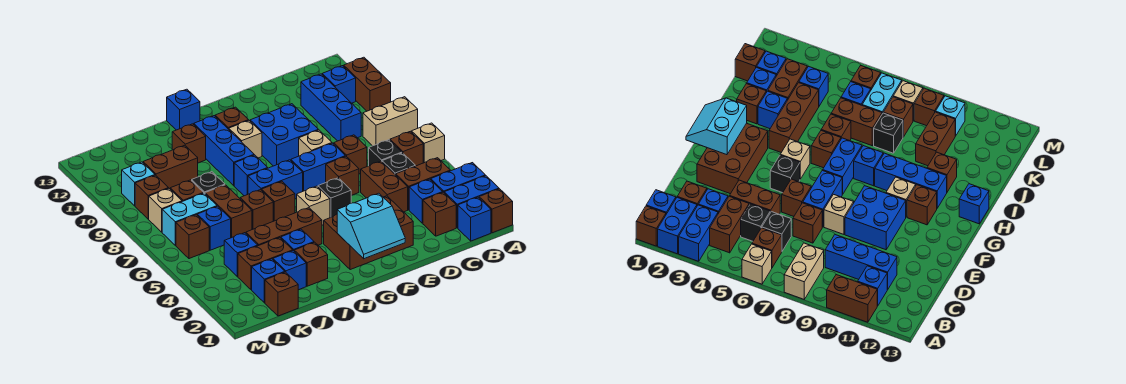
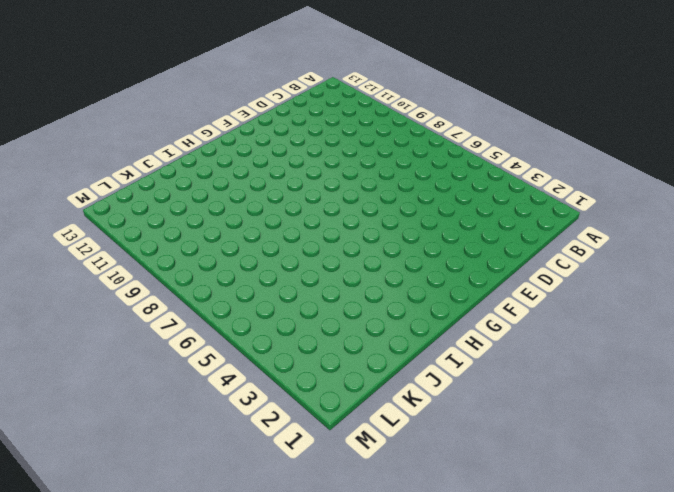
none -> brown brick A1 level 1
none -> blue brick A2:B2 level 1
none -> blue brick A3:B3 level 1
none -> tan brick A6 level 1

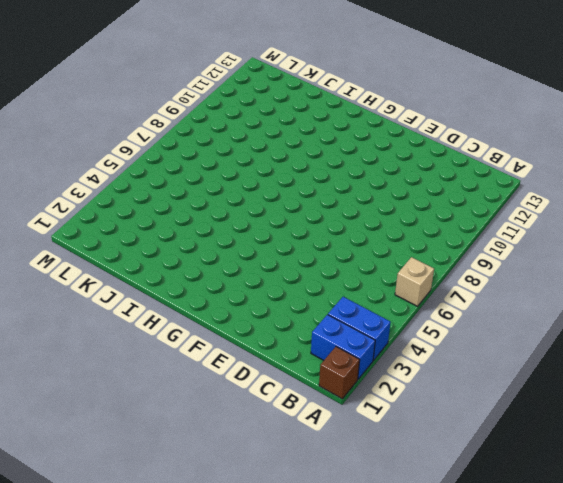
none -> tan brick A8:B8 level 1
none -> brown brick A10:A11 level 1
none -> blue brick B1 level 1
none -> brown brick B4:C4 level 1

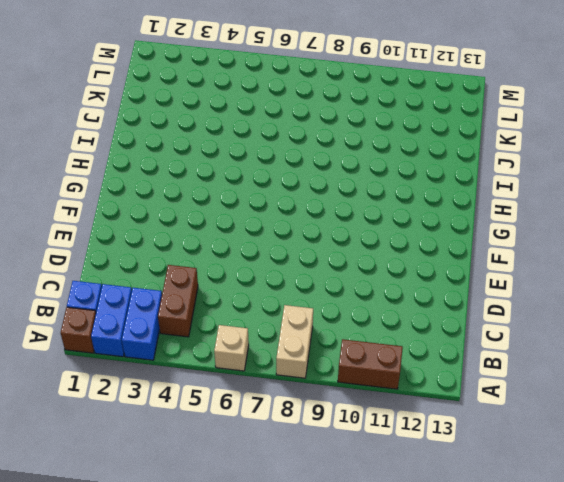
none -> brown brick B6 level 1
none -> blue brick B11 level 1
none -> brown brick C2 level 1
none -> blue brick C3 level 1

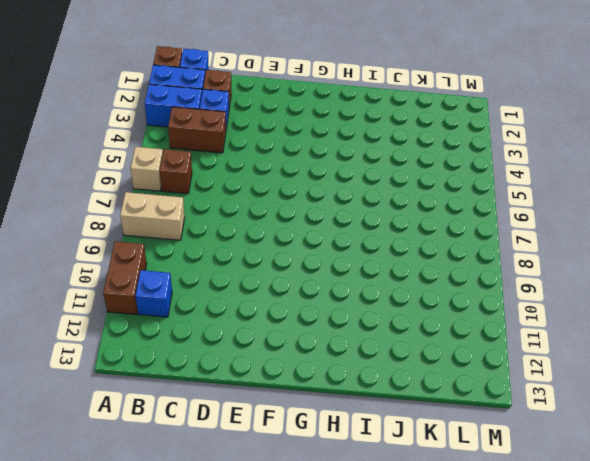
none -> black brick C5 level 1
none -> black brick C6 level 1
none -> blue brick C9:C11 level 1
none -> brown brick D4:D5 level 1

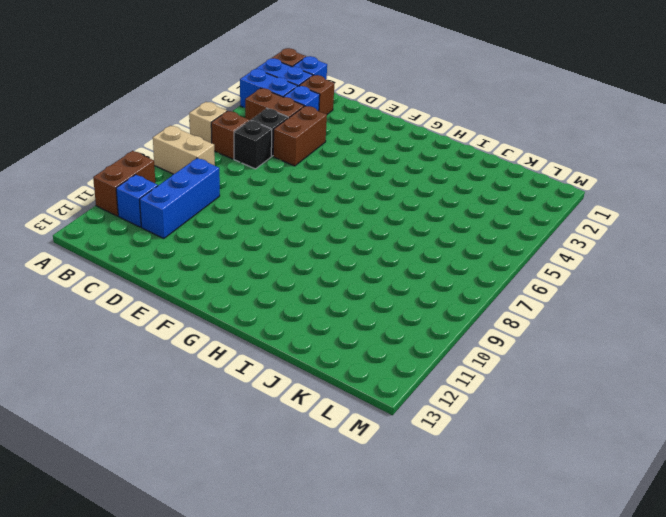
none -> brown brick D7 level 1
none -> brown brick E2:G3 level 1
none -> brown brick E6 level 1
none -> blue brick E7:F7 level 1

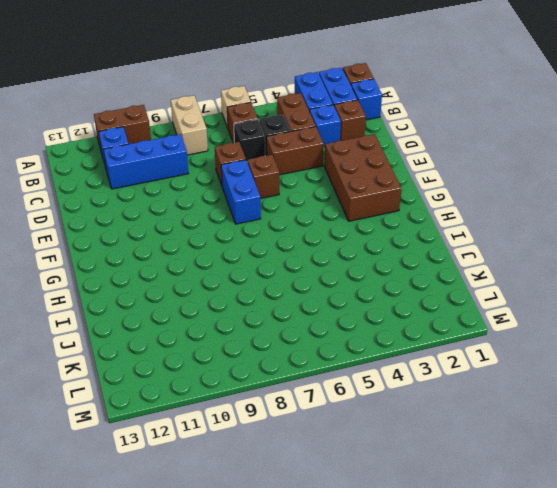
none -> tan brick E8 level 1
none -> blue brick E9:F10 level 1
none -> black brick F5 level 1
none -> tan brick G5 level 1

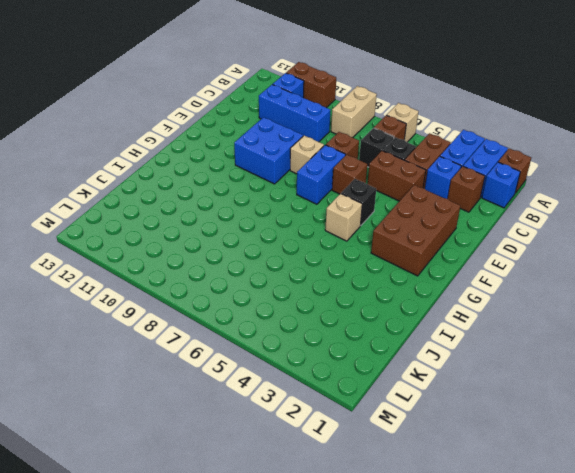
none -> blue brick G7:H7 level 1
none -> tan brick G10 level 1
none -> brown brick G11 level 1
none -> brown brick H4:J4 level 1

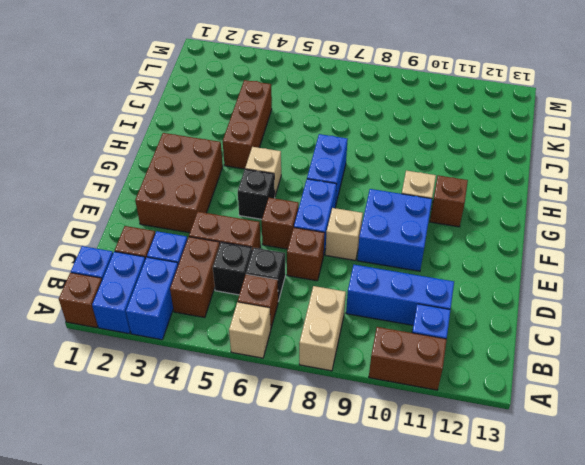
none -> brown brick H6 level 1
none -> blue brick H8 level 1
none -> blue brick H9:H11 level 1
none -> blue brick H13 level 1

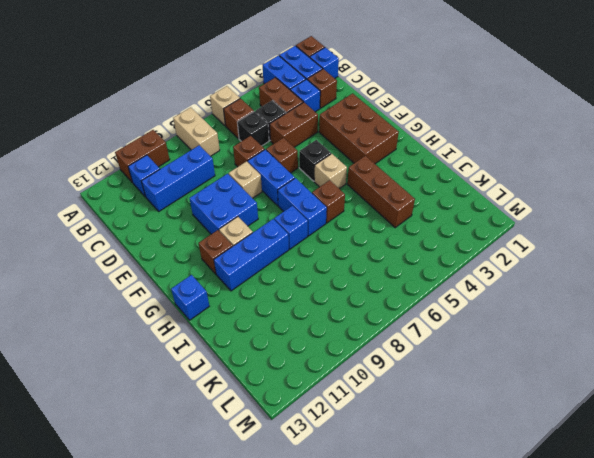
none -> brown brick I2 level 1
none -> blue brick I3 level 1
none -> brown brick I6 level 1
none -> brown brick I11 level 1

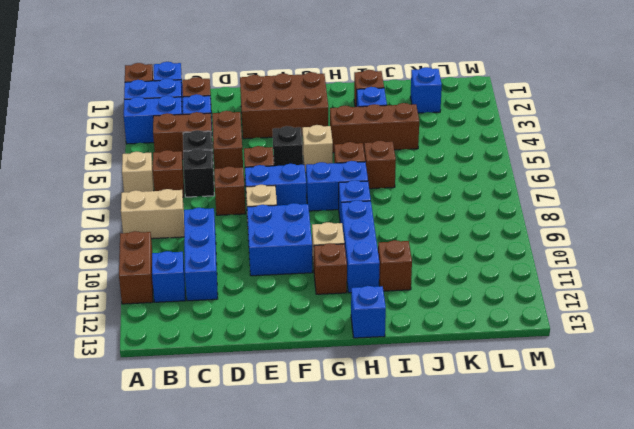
none -> blue brick J2 level 1
none -> brown brick J3:K3 level 1
none -> brown brick J6:J7 level 1
none -> black brick J8 level 1

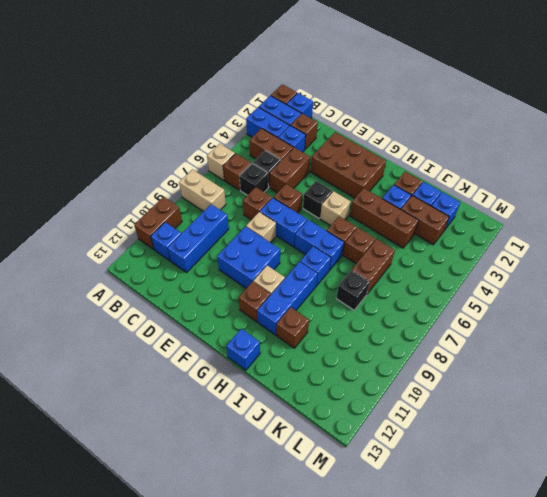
none -> brown brick J10:K10 level 1
none -> brown brick K1 level 1
none -> blue brick K4 level 1
none -> blue brick K6 level 1

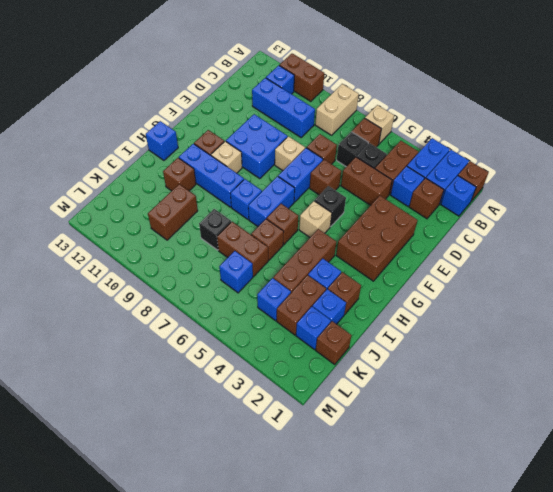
none -> cyan brick K7:L7 level 1
none -> brown brick K8 level 1
none -> brown brick L6 level 1
none -> tan brick L8 level 1

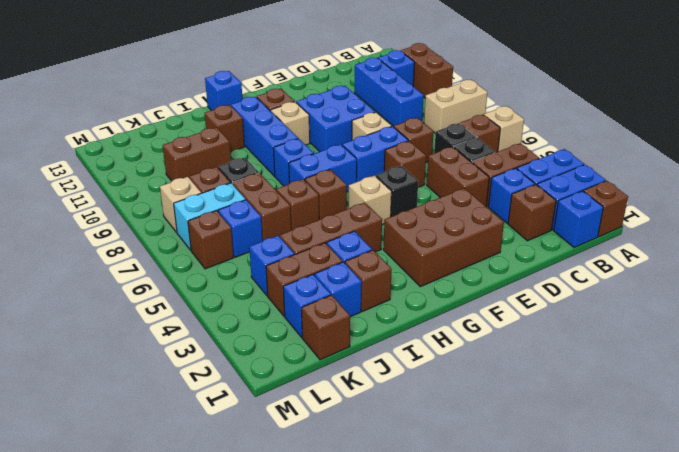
none -> brown brick L9 level 1
none -> cyan brick L10 level 1
none -> cyan slope F1:G2 level 2 top 2

